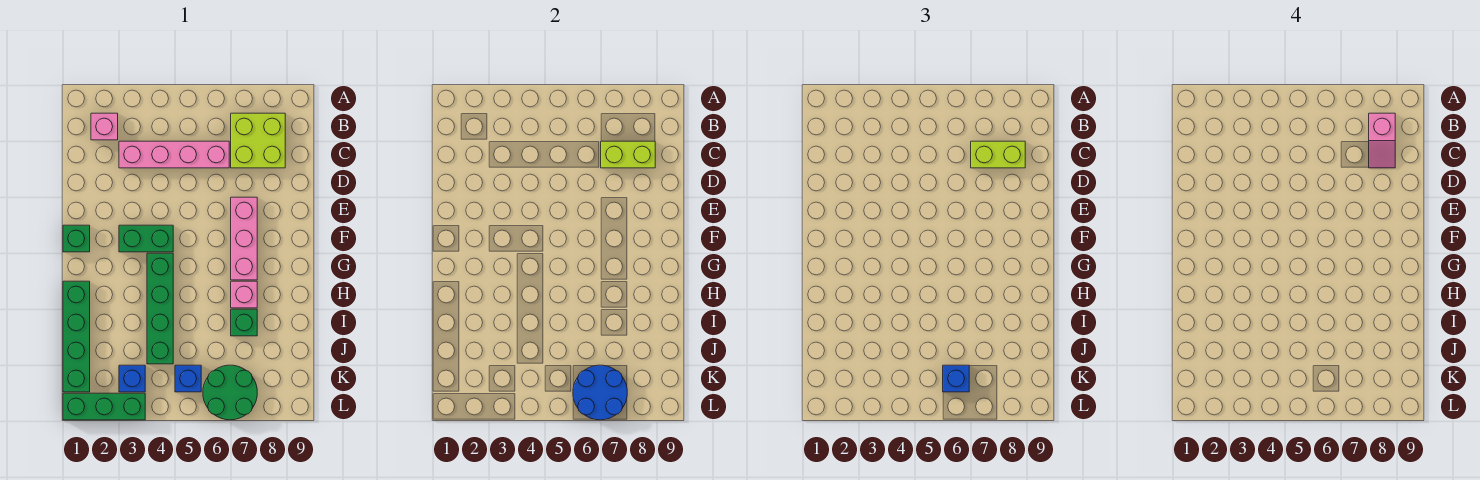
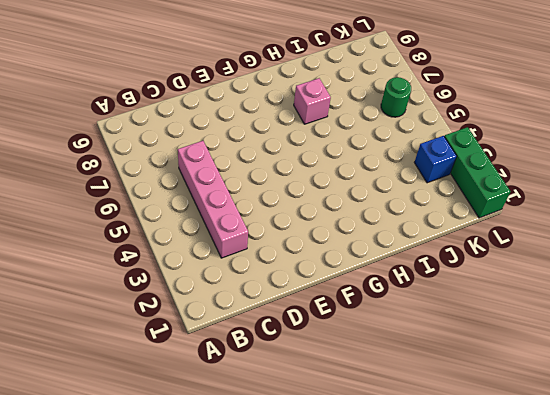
green round brick K6 level 1 -> green round brick K6:L7 level 1
none -> pink brick B2 level 1
none -> lime brick B7:C8 level 1
none -> pink brick E7:G7 level 1

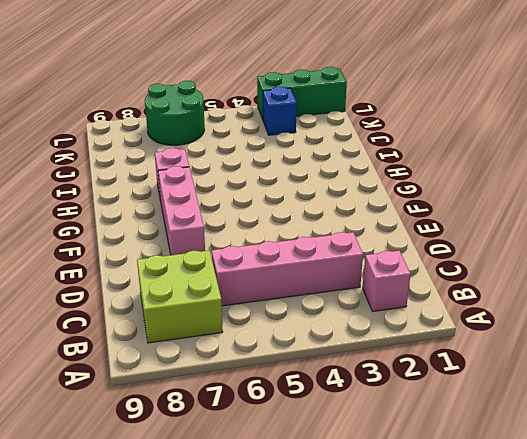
none -> green brick F1 level 1
none -> green brick F3:F4 level 1
none -> green brick G4:J4 level 1

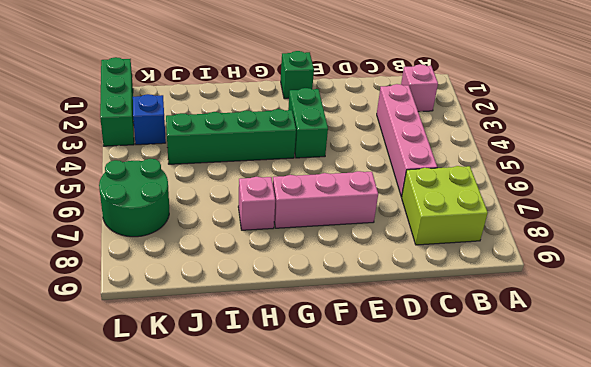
none -> green brick H1:K1 level 1
none -> green brick I7 level 1
none -> blue brick K5 level 1

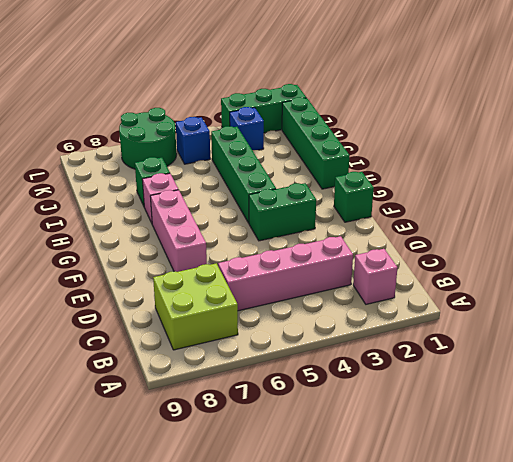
none -> lime brick C7:C8 level 2
none -> blue round brick K6:L7 level 2
none -> lime brick C7:C8 level 3

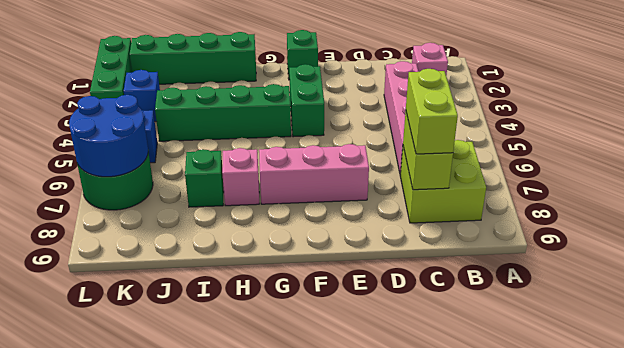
none -> blue brick K6 level 3
none -> pink slope B8:C8 level 4 top B

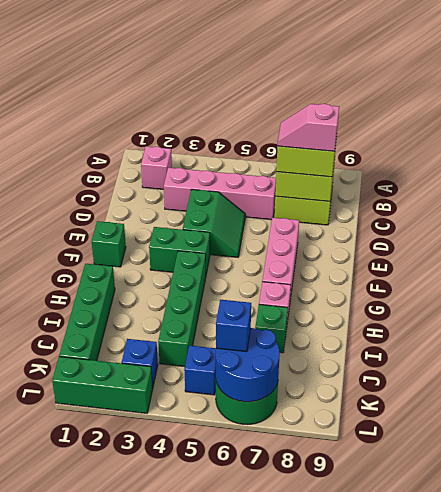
pink slope C7:C8 level 4 top 8 -> pink slope B8:C8 level 4 top B
green slope D4:E5 level 1 top 4 -> none

